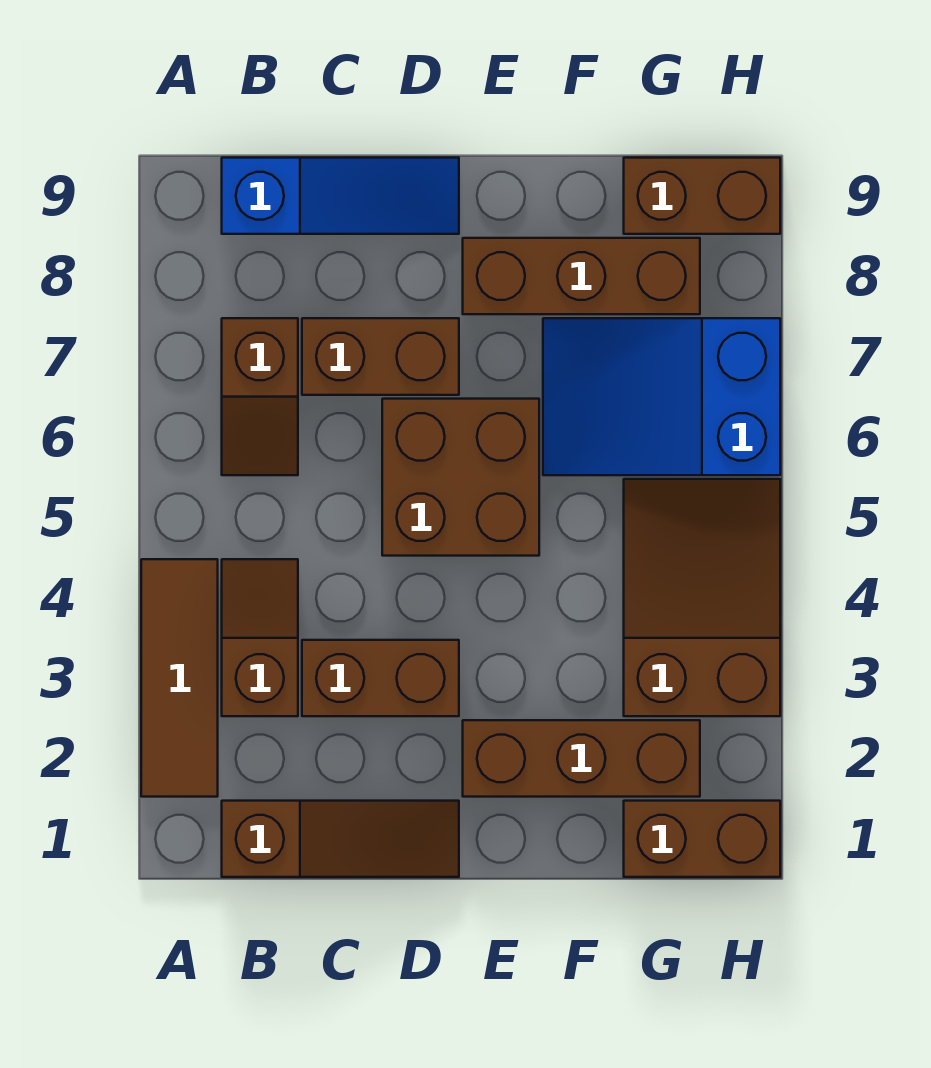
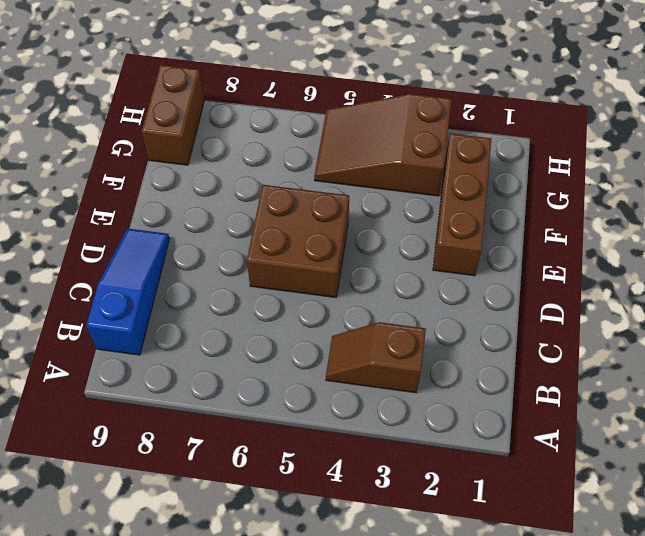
none -> brown tile A2:A4 level 1
none -> brown slope B1:D1 level 1 top B
none -> brown slope B6:B7 level 1 top 7

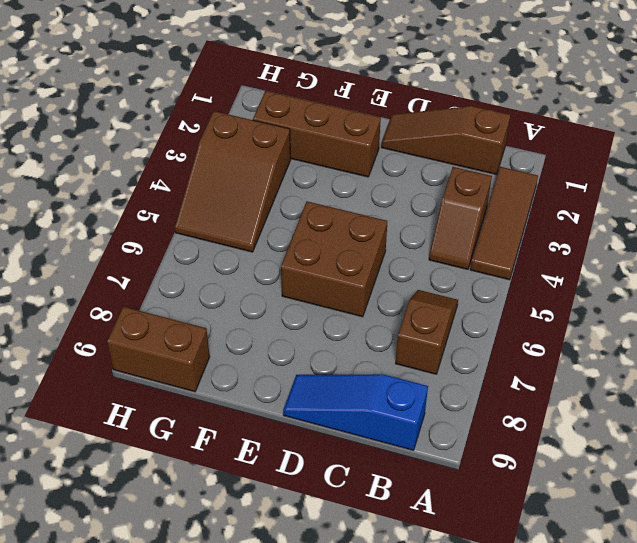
none -> brown brick C3:D3 level 1
none -> brown brick C7:D7 level 1
none -> brown brick E8:G8 level 1

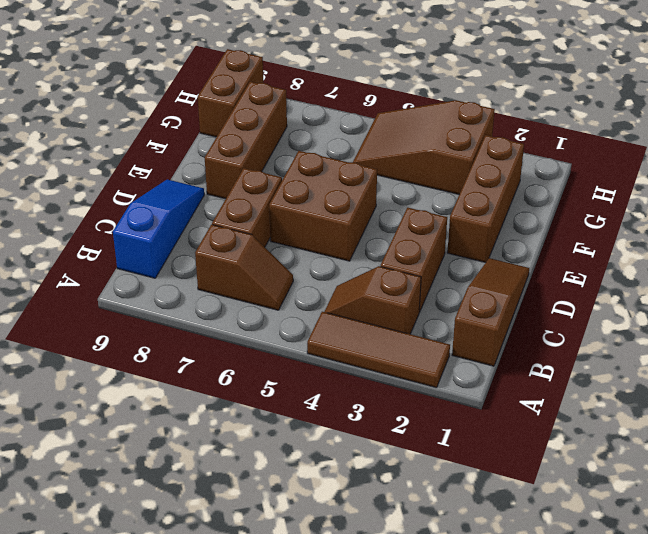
none -> blue slope F6:H7 level 1 top H
none -> brown brick G1:H1 level 1

